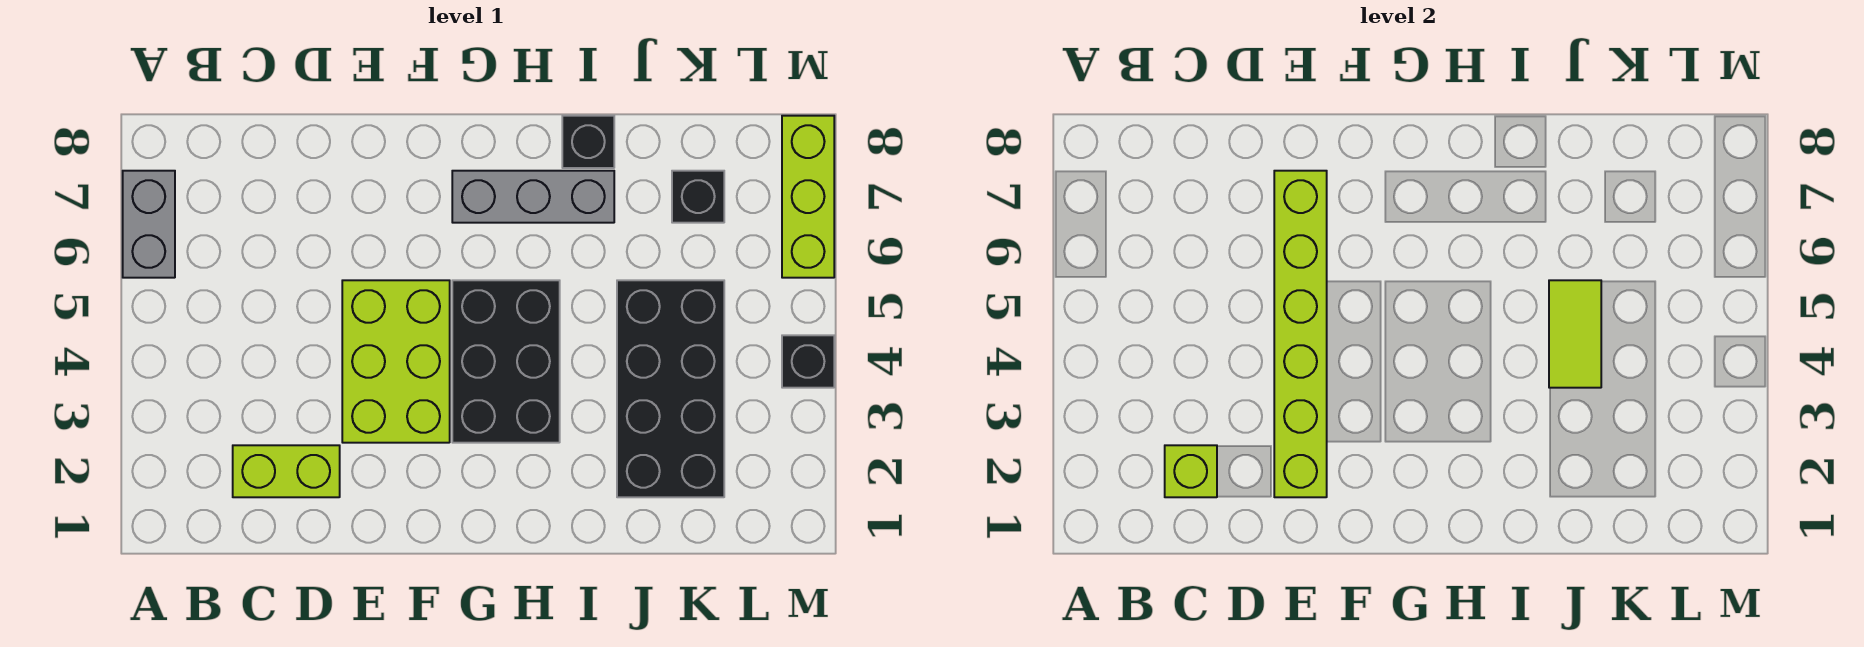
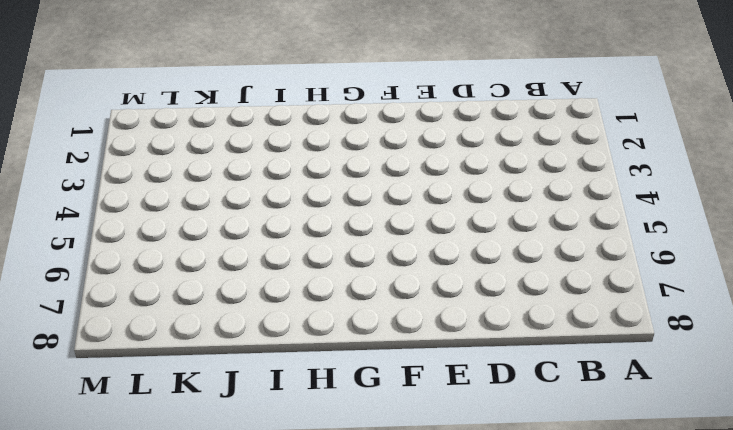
none -> grey brick A6:A7 level 1
none -> lime brick C2:D2 level 1
none -> lime brick E3:F5 level 1

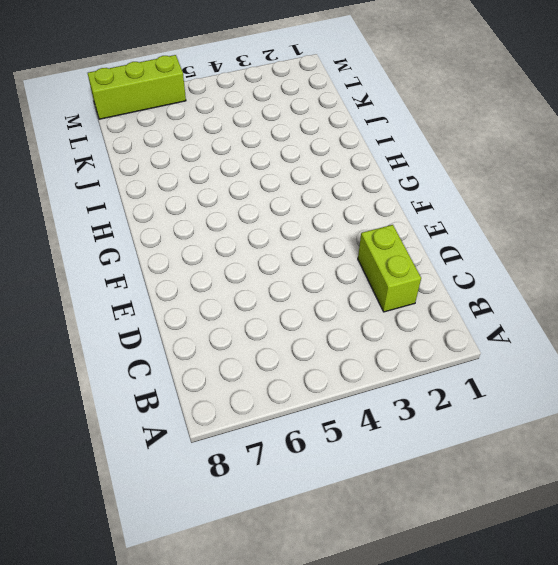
none -> grey brick A6:A7 level 1
none -> lime brick E3:F5 level 1
none -> black brick G3:H5 level 1

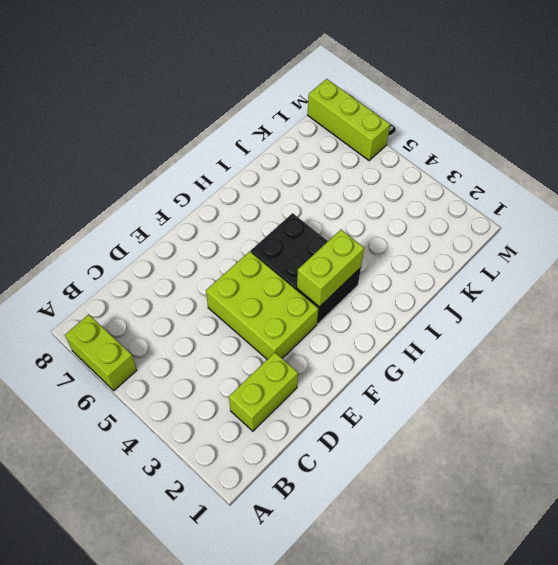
lime brick A6:A7 level 1 -> grey brick A6:A7 level 1
lime brick G3:H3 level 2 -> none
none -> grey brick G7:I7 level 1
none -> black brick I8 level 1
none -> black brick J2:K5 level 1

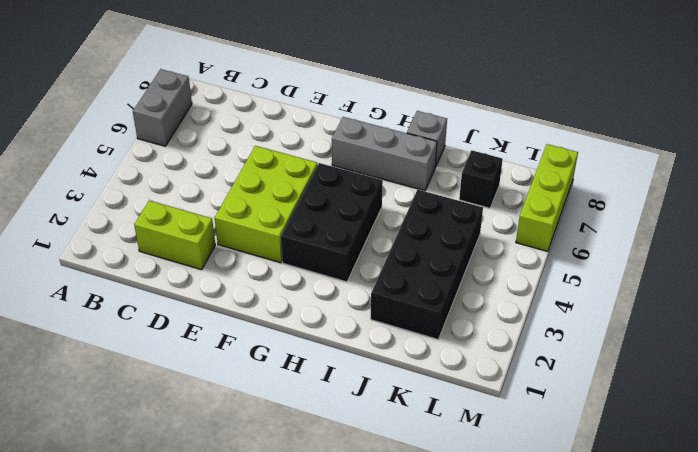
grey brick I8 level 1 -> black brick I8 level 1
none -> black brick M4 level 1
none -> lime brick C2 level 2
none -> lime brick E2:E7 level 2

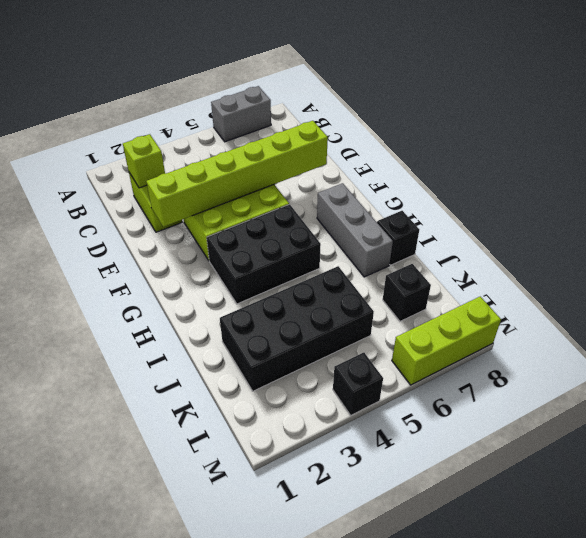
none -> lime tile J4:J5 level 2

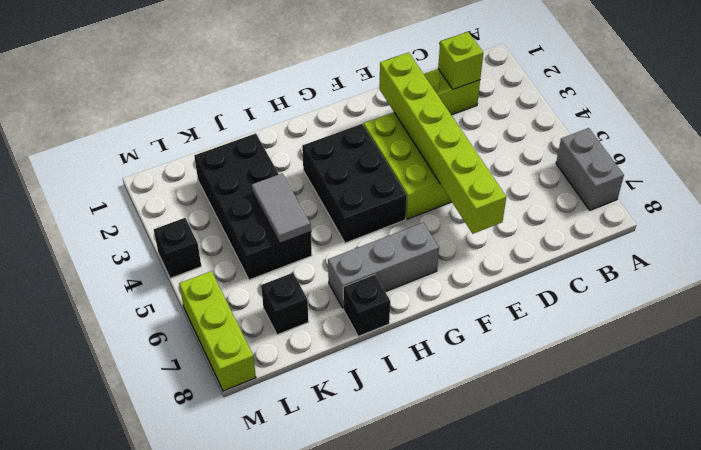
grey tile J4:J5 level 2 -> lime tile J4:J5 level 2

